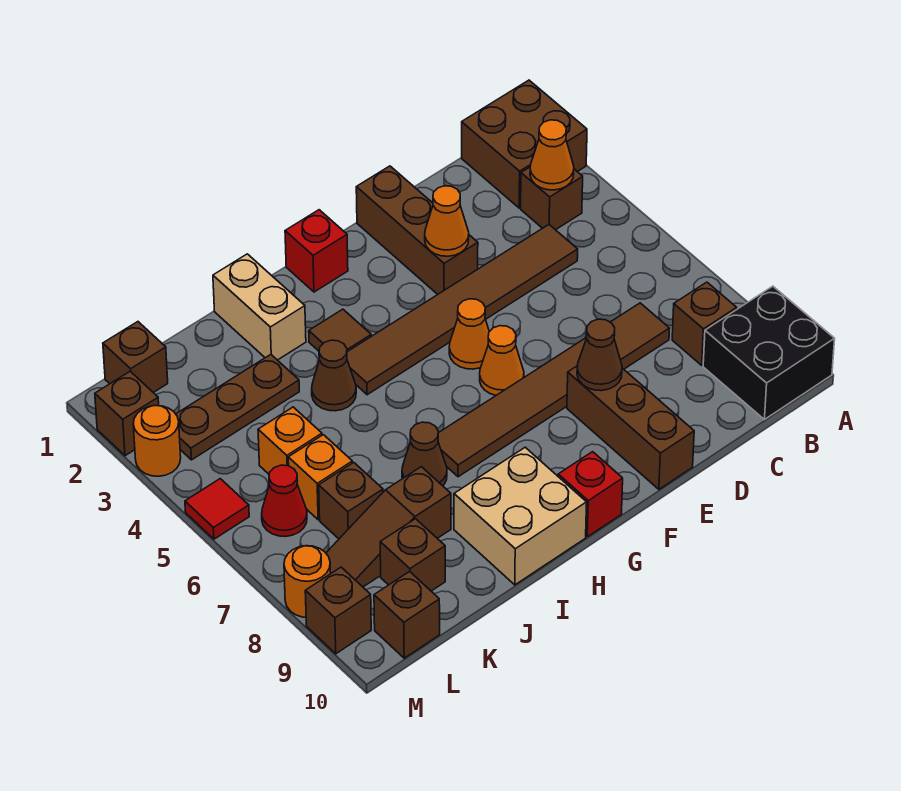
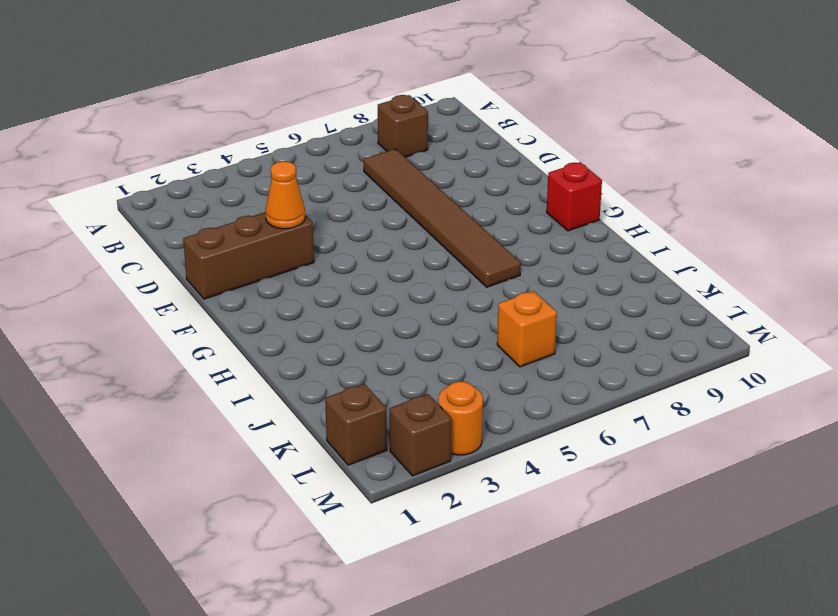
none -> brown brick A1:B2 level 1
none -> black brick A9:B10 level 1
none -> brown brick B3 level 1
none -> brown tile C4:H4 level 1

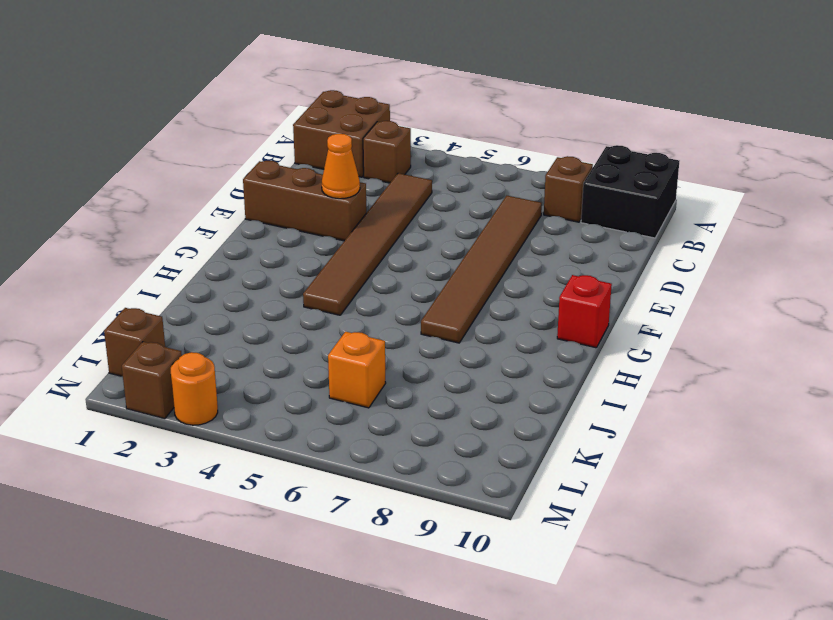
none -> brown brick E8:E10 level 1
none -> orange cone F5 level 1
none -> orange cone F6 level 1
none -> red brick G1 level 1

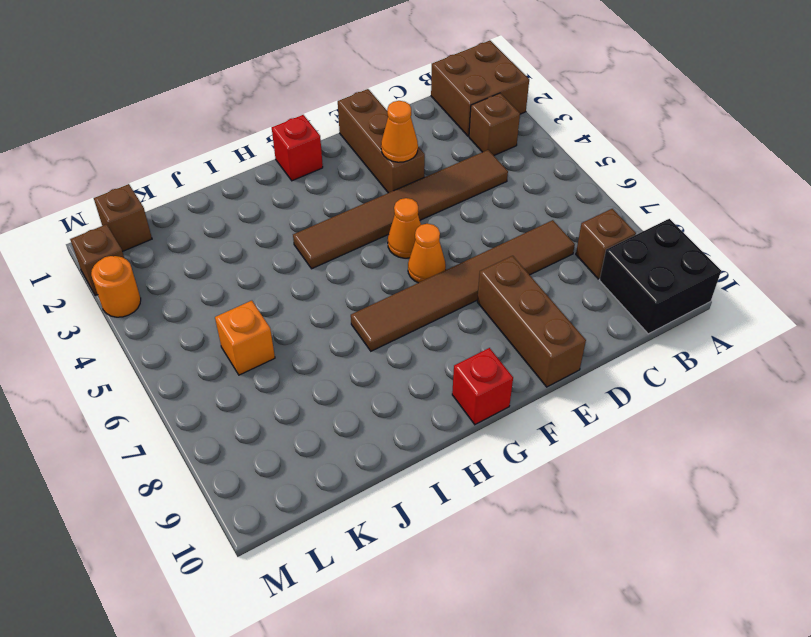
none -> brown tile H3 level 1
none -> tan brick H9:I10 level 1
none -> tan brick I1:I2 level 1
none -> brown cone I4 level 1

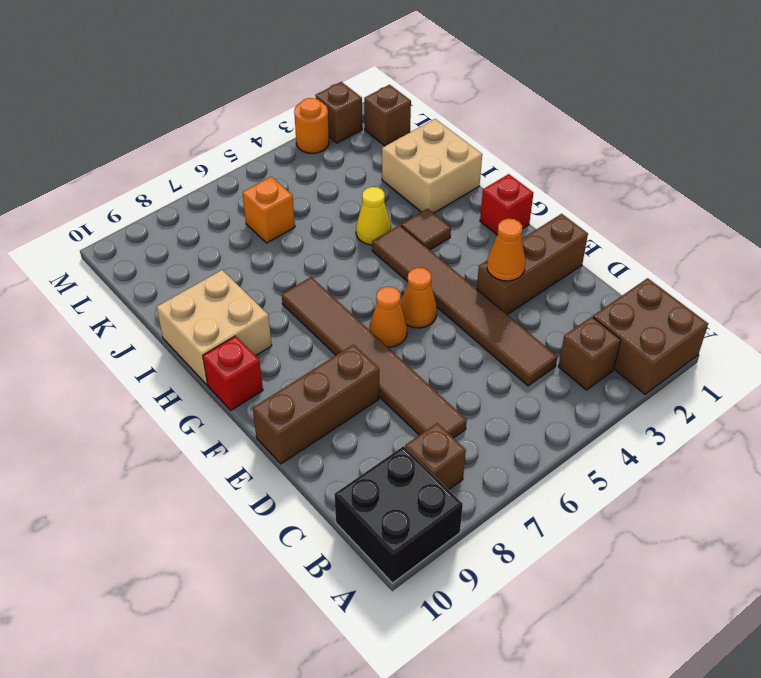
tan brick I1:J2 level 1 -> tan brick I1:I2 level 1
yellow cone I4 level 1 -> brown cone I4 level 1
none -> brown cone I7 level 1
none -> brown plate J3:L3 level 1
none -> brown slope J8:L8 level 1 top J
none -> orange brick K5 level 1

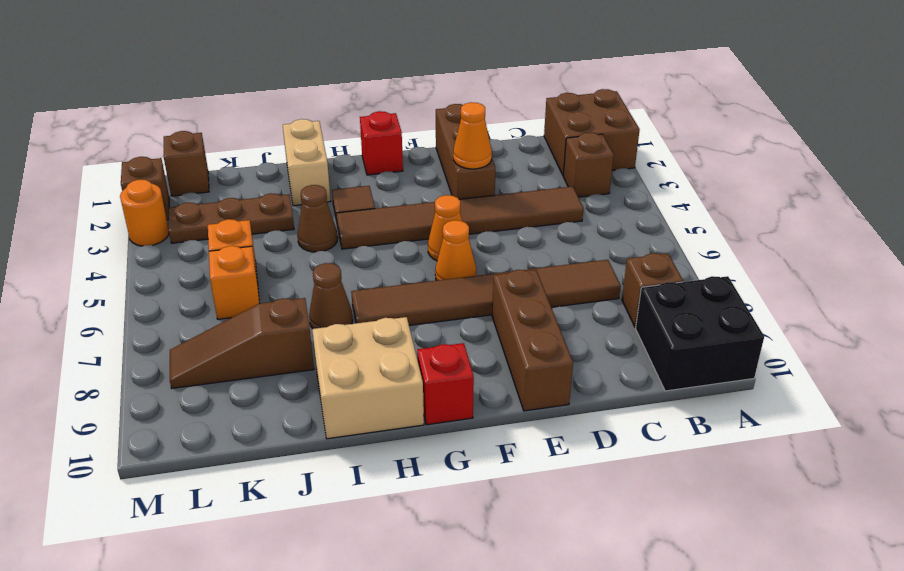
none -> brown brick K7 level 1
none -> brown brick K9 level 1
none -> red cone L6 level 1
none -> brown brick L10 level 1

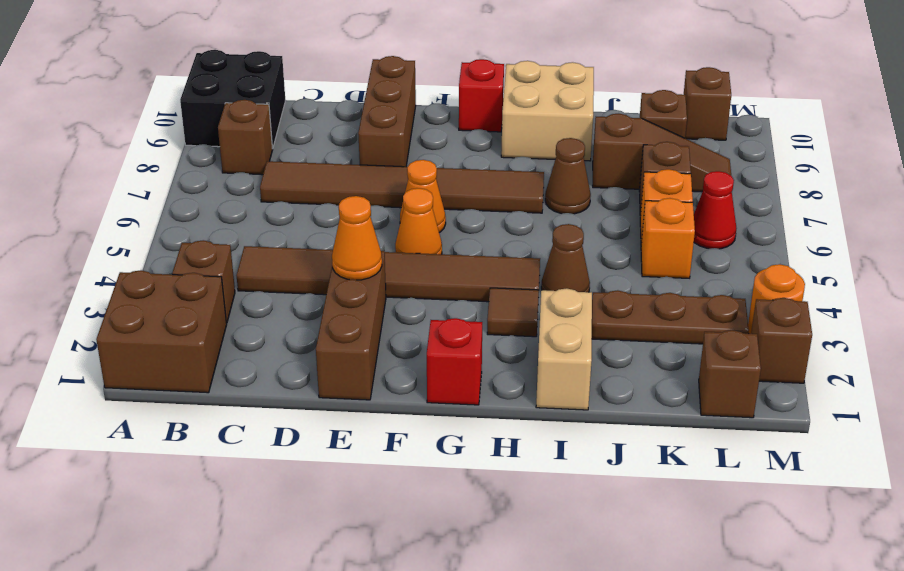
none -> red tile M5 level 1
none -> orange round brick M8 level 1
none -> brown brick M9 level 1
none -> orange cone B3 level 2

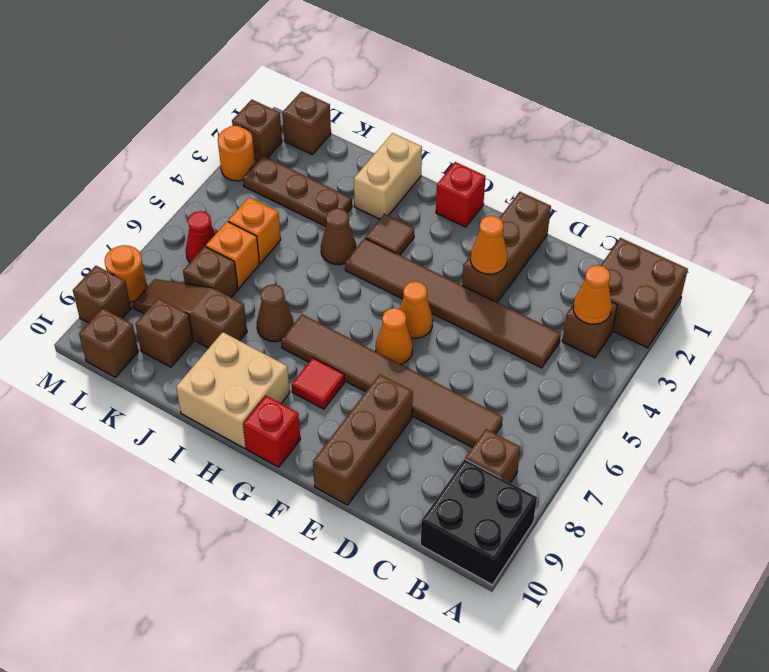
red tile G8 level 1 -> red tile M5 level 1
none -> brown cone E8 level 2

